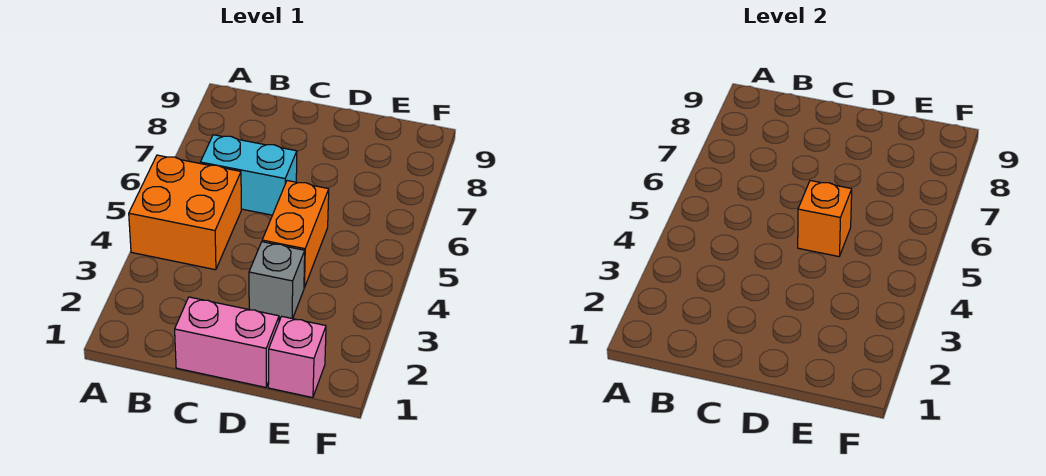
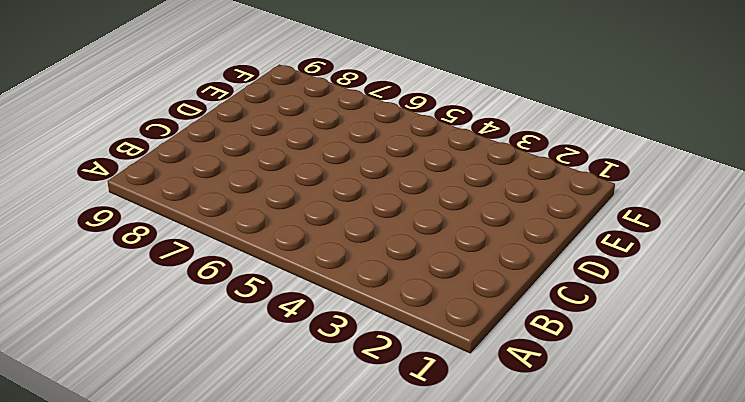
none -> orange brick A4:B5 level 1
none -> cyan brick B6:C6 level 1

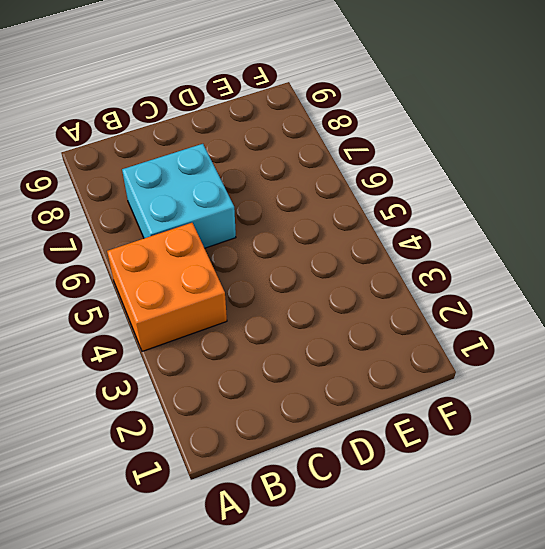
cyan brick B6:C7 level 1 -> cyan brick B6:C6 level 1
none -> pink brick C1:D1 level 1
none -> grey brick D3 level 1

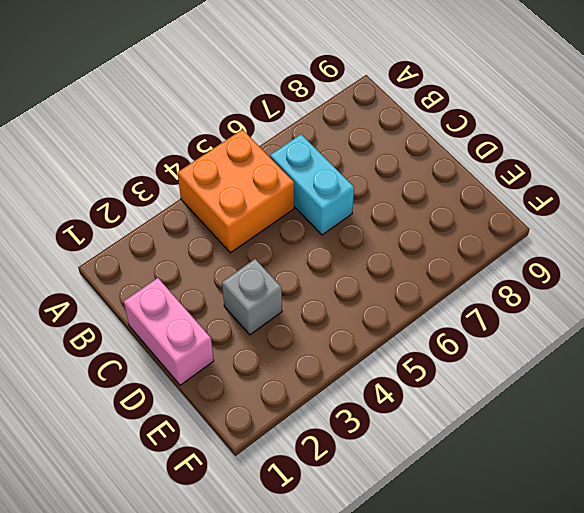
none -> orange brick D4:D5 level 1
none -> pink brick E1 level 1

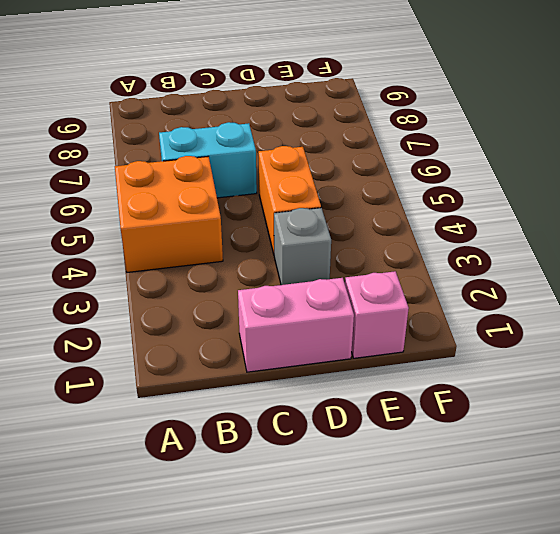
none -> orange brick D5 level 2

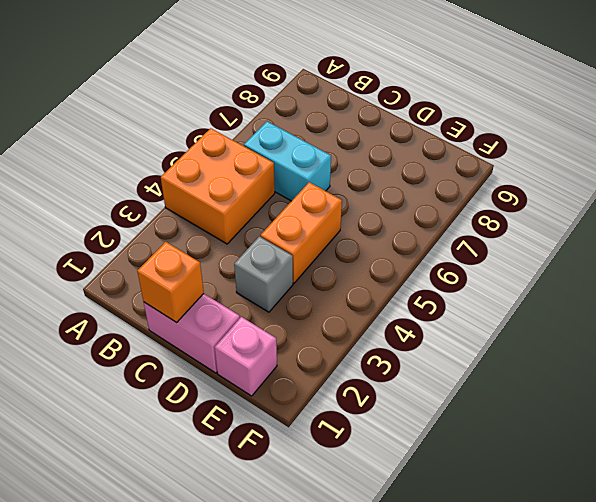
orange brick C1 level 2 -> orange brick D5 level 2

